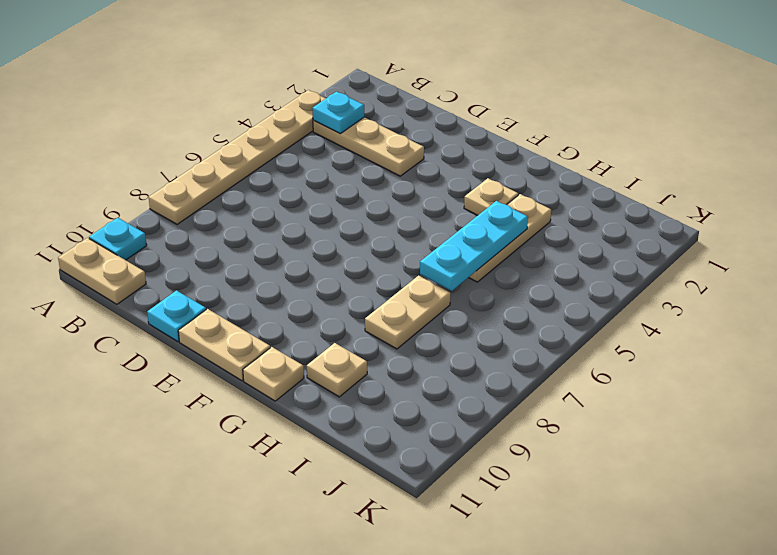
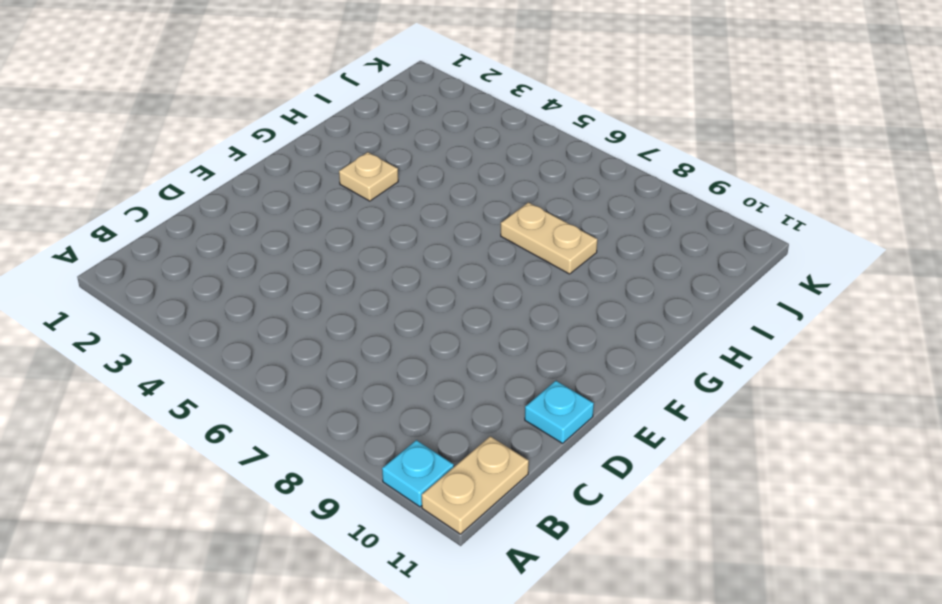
none -> tan plate A3:A8 level 1
none -> tan plate B3:D3 level 1
none -> tan plate E11:F11 level 1

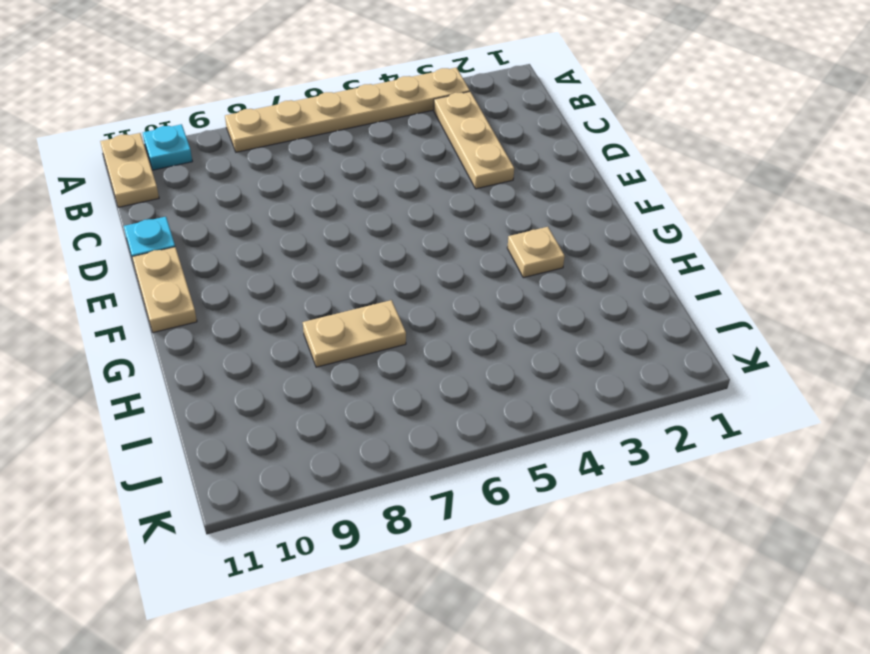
none -> tan plate G11 level 1
none -> tan plate H3:H5 level 1
none -> tan plate H10 level 1

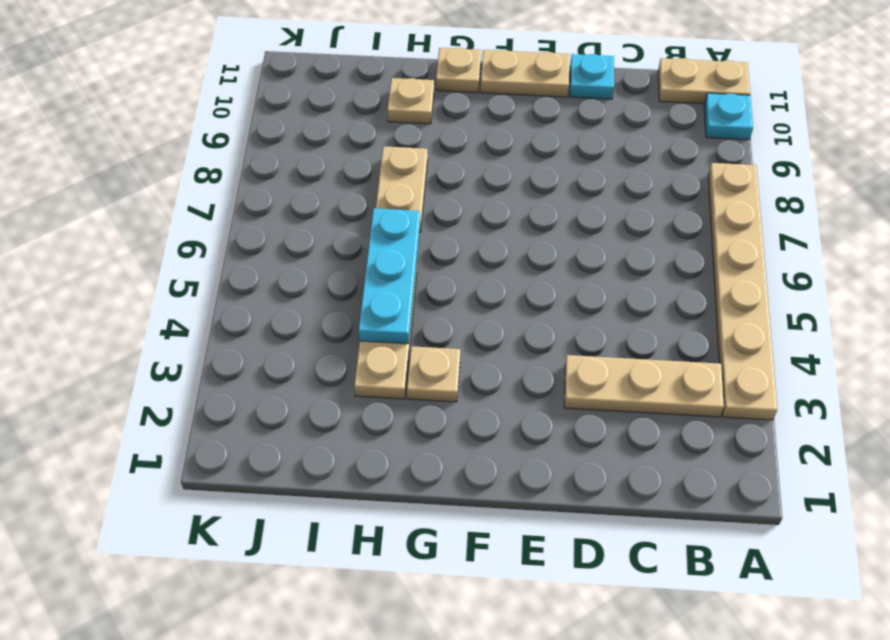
none -> cyan plate B3 level 2

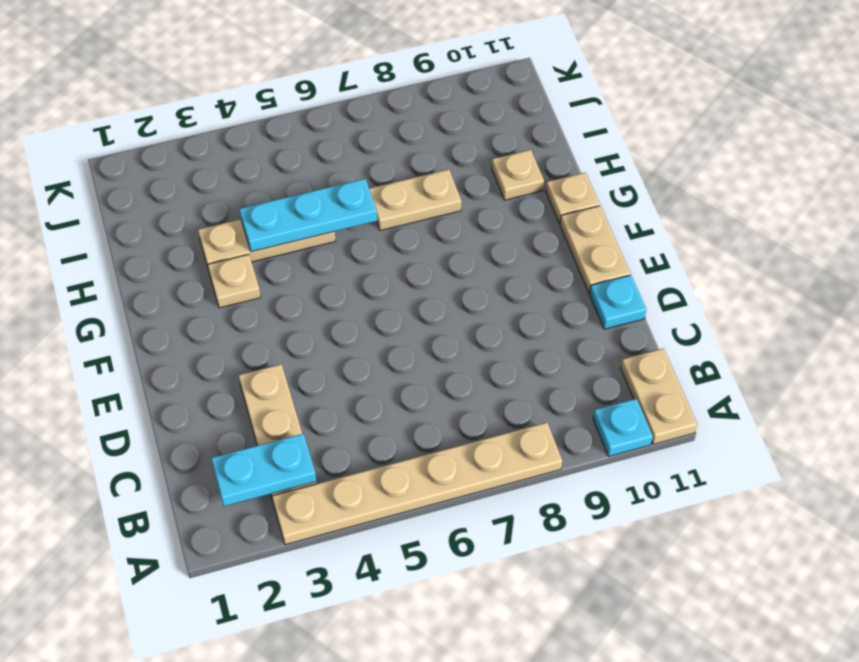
cyan plate B2:B3 level 2 -> cyan plate B3 level 2

